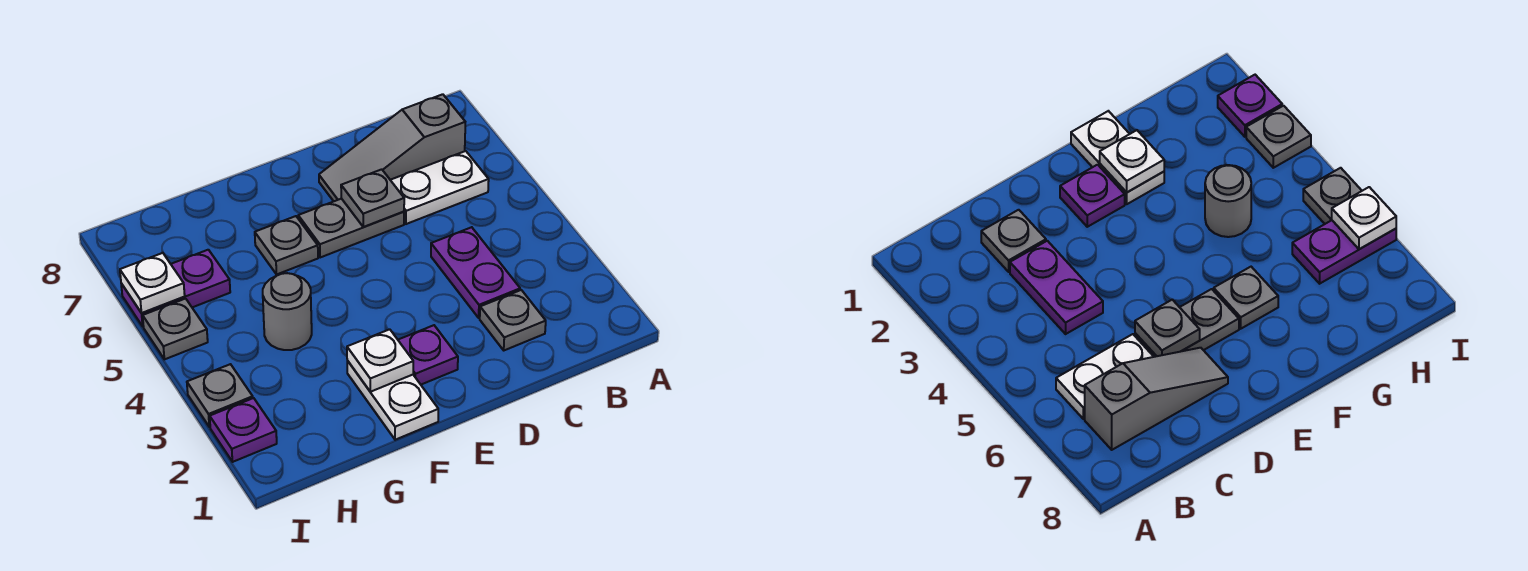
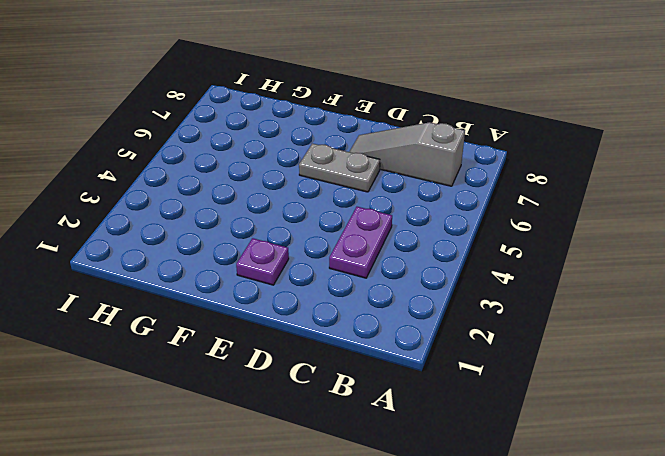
none -> white plate B6:C6 level 1
none -> grey plate C2 level 1
none -> white plate F1:F2 level 1

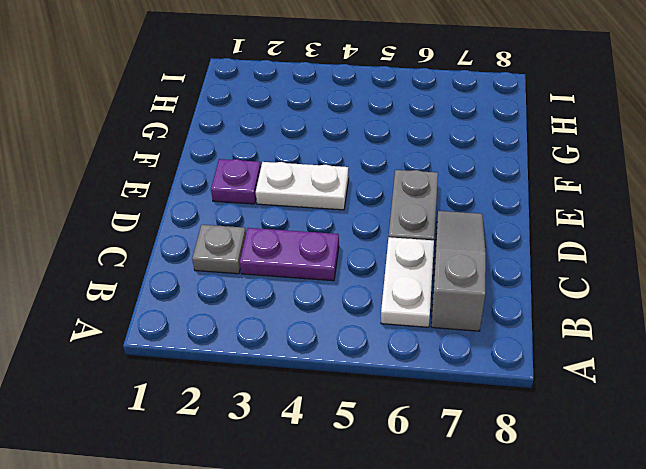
white plate E3:E4 level 1 -> white plate F1:F2 level 1
none -> grey plate F6 level 1
none -> grey round brick G4 level 1
none -> purple plate H6:I6 level 1

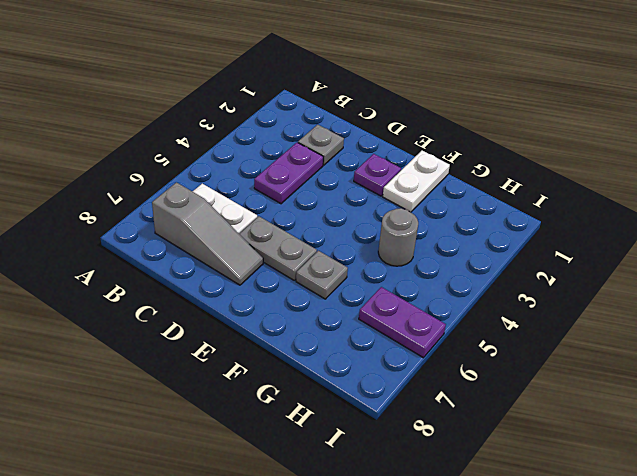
none -> purple plate I2 level 1
none -> grey plate I3 level 1
none -> grey plate I5 level 1

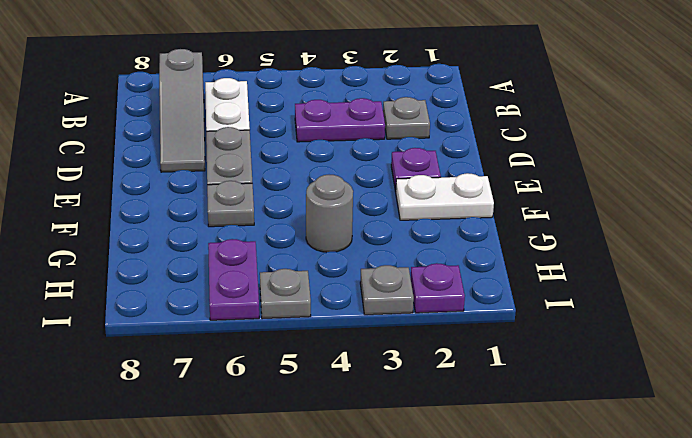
none -> grey plate D6 level 2
none -> white plate F2 level 2
none -> white plate I6 level 2

